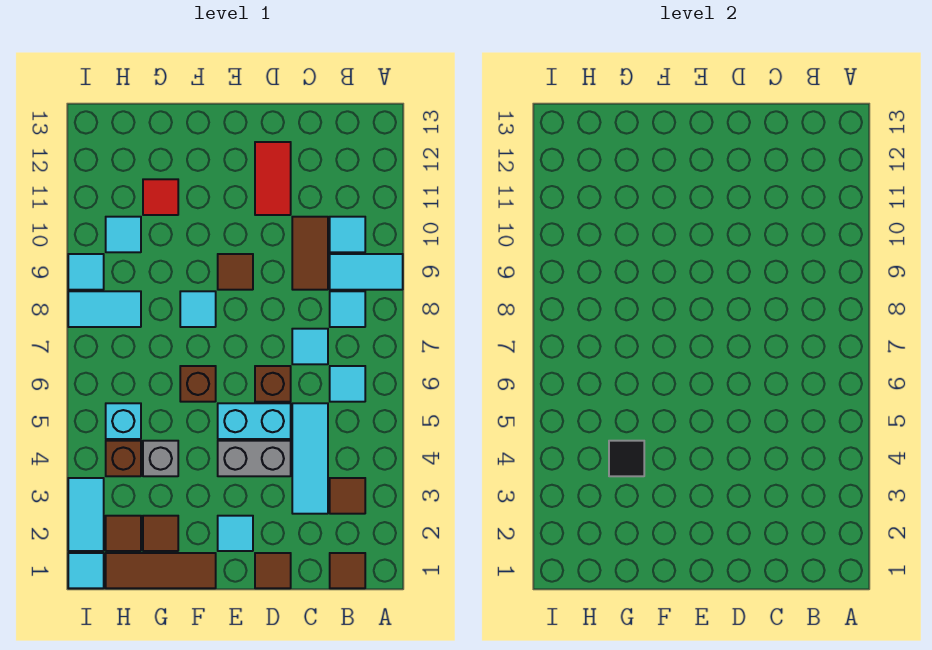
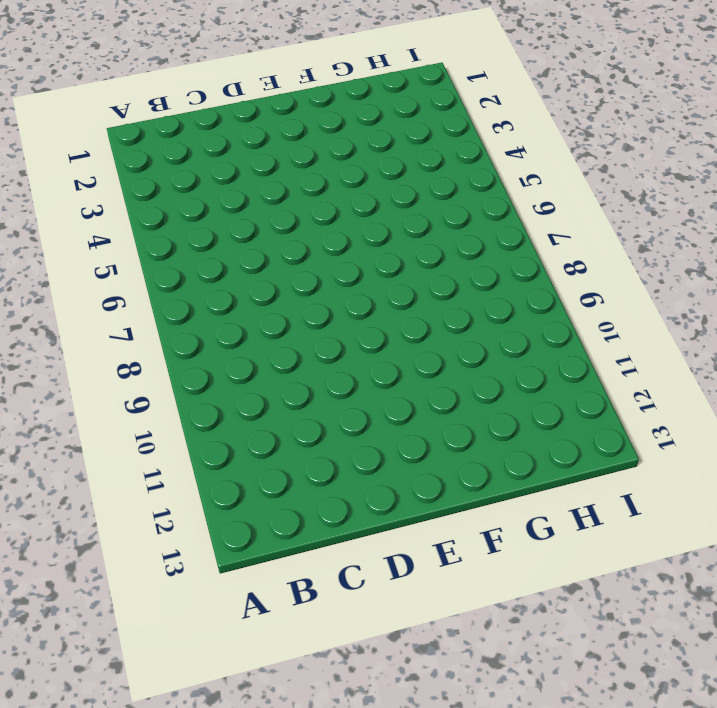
none -> cyan tile A9:B9 level 1
none -> brown tile B1 level 1
none -> brown tile B3 level 1
none -> cyan tile B6 level 1

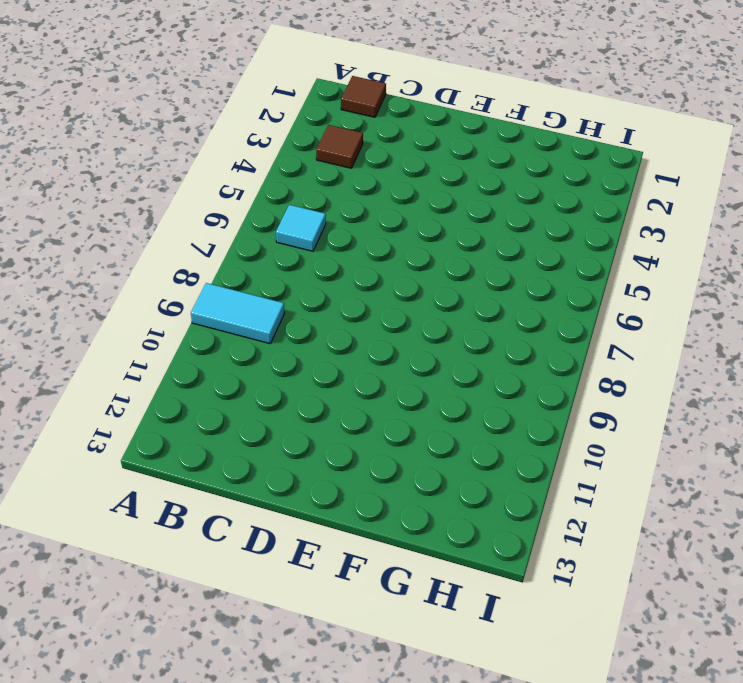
none -> cyan tile B8 level 1
none -> cyan tile B10 level 1
none -> cyan tile C3:C5 level 1
none -> cyan tile C7 level 1

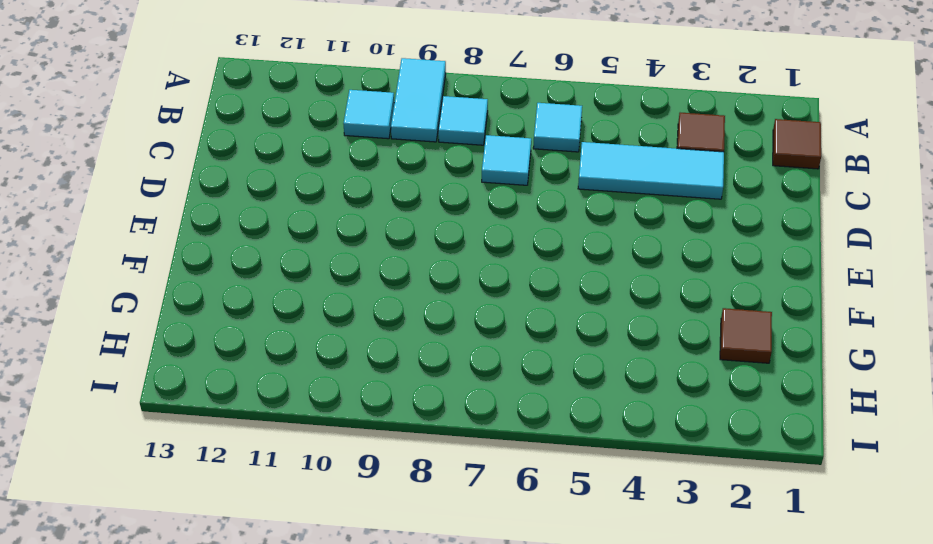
none -> brown tile C9:C10 level 1
none -> brown tile D1 level 1
none -> grey brick D4:E4 level 1
none -> cyan brick D5:E5 level 1

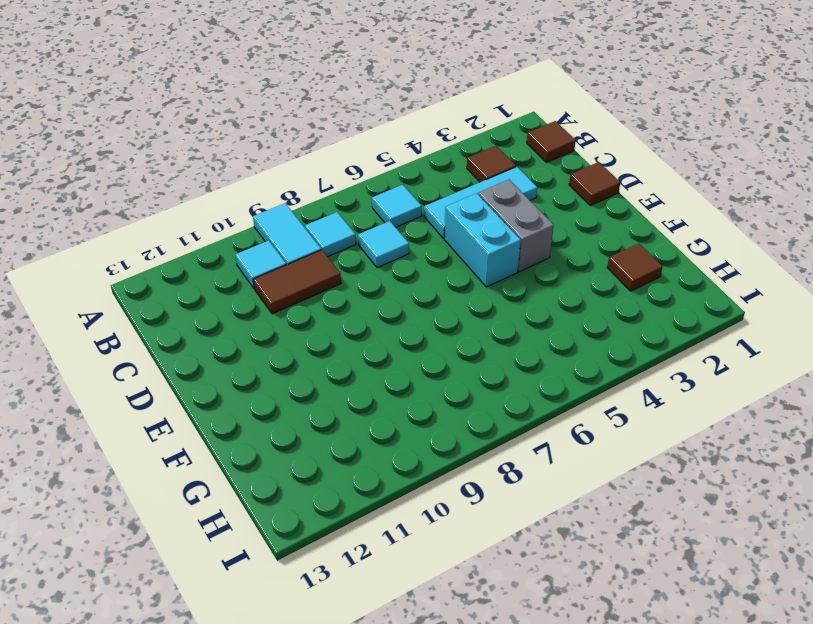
none -> brown brick D6 level 1
none -> red tile D11:D12 level 1
none -> cyan tile E2 level 1
none -> brown tile E9 level 1

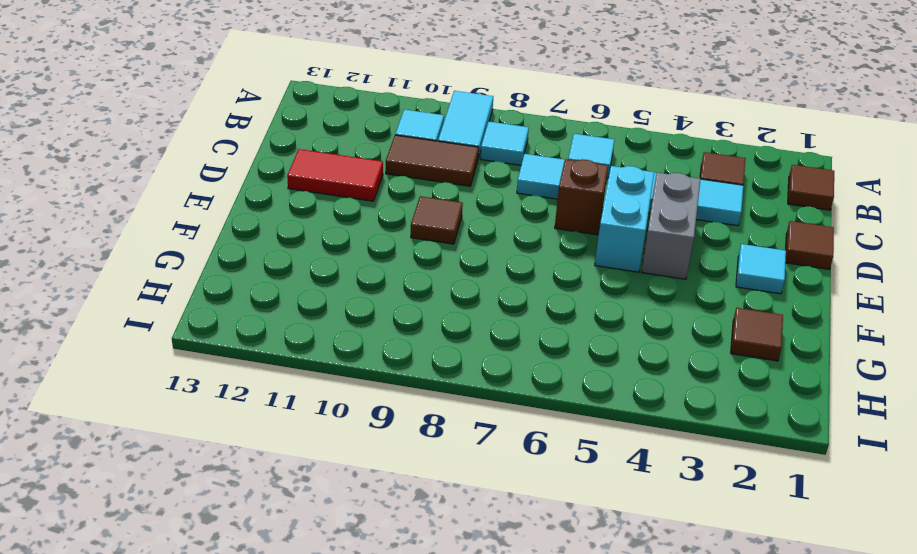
none -> brown tile F1:H1 level 1
none -> brown brick F6 level 1
none -> cyan tile F8 level 1
none -> grey brick G4 level 1

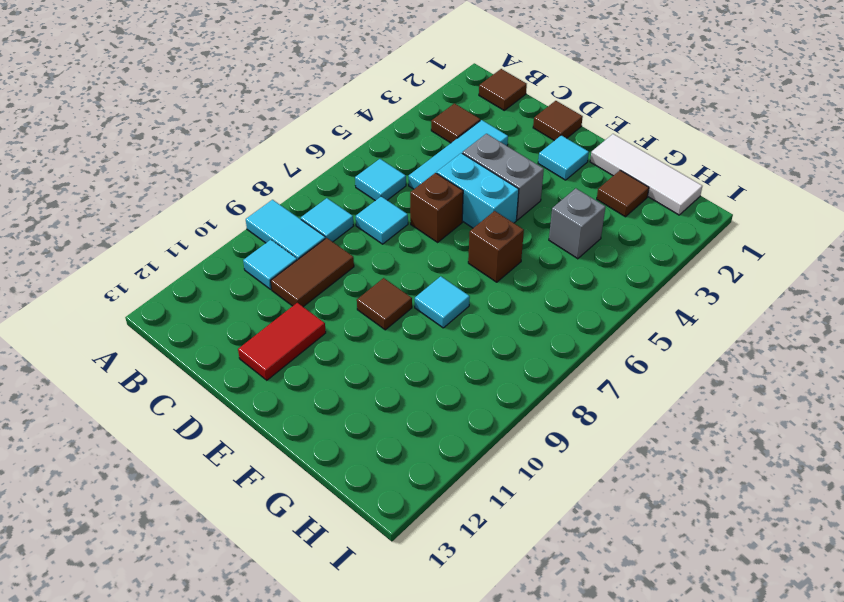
white tile F1:H1 level 1 -> brown tile F1:H1 level 1
none -> red tile G11 level 1
none -> brown tile H2 level 1
none -> brown brick H4 level 1
none -> cyan brick H5 level 1

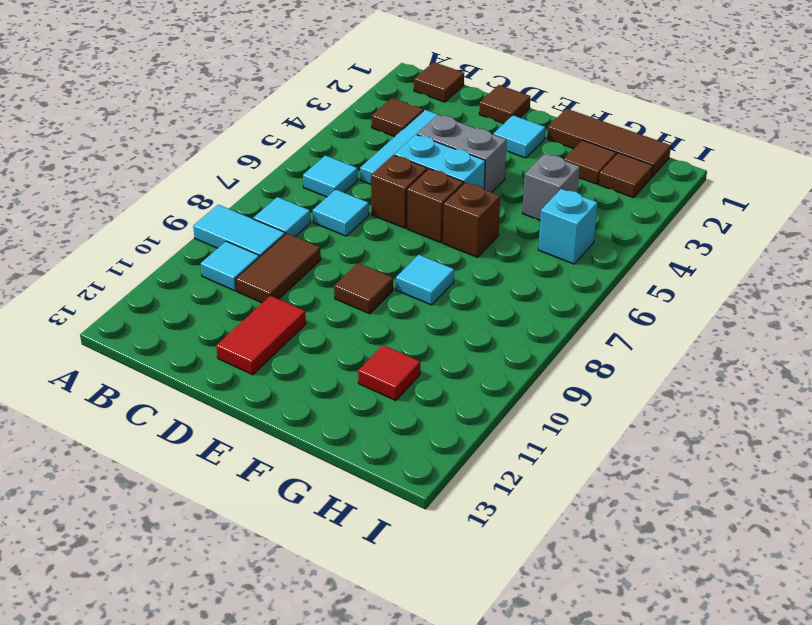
brown brick E6 level 1 -> brown brick H4 level 1
none -> cyan tile H8:I8 level 1
none -> cyan tile H10 level 1
none -> cyan tile I1 level 1
none -> cyan tile I2:I3 level 1

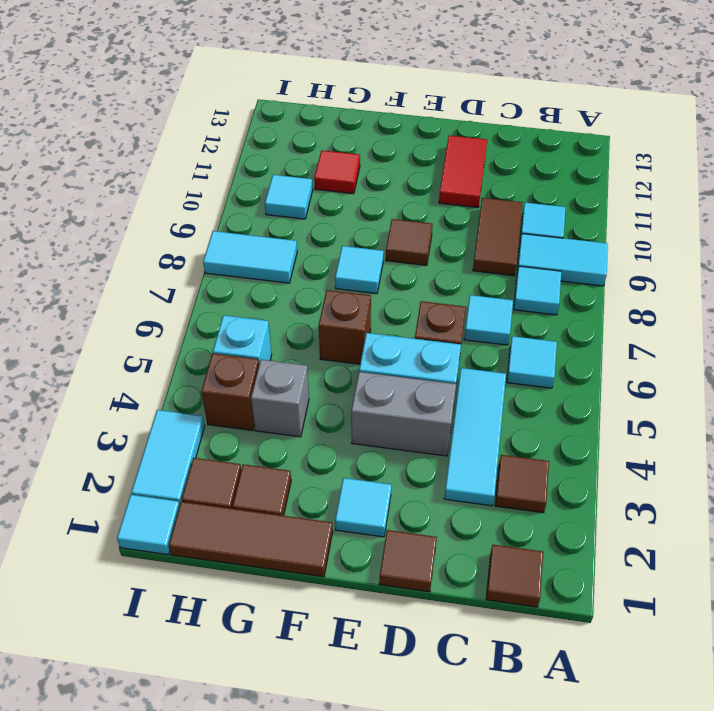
none -> cyan tile I9 level 1
none -> black tile G4 level 2

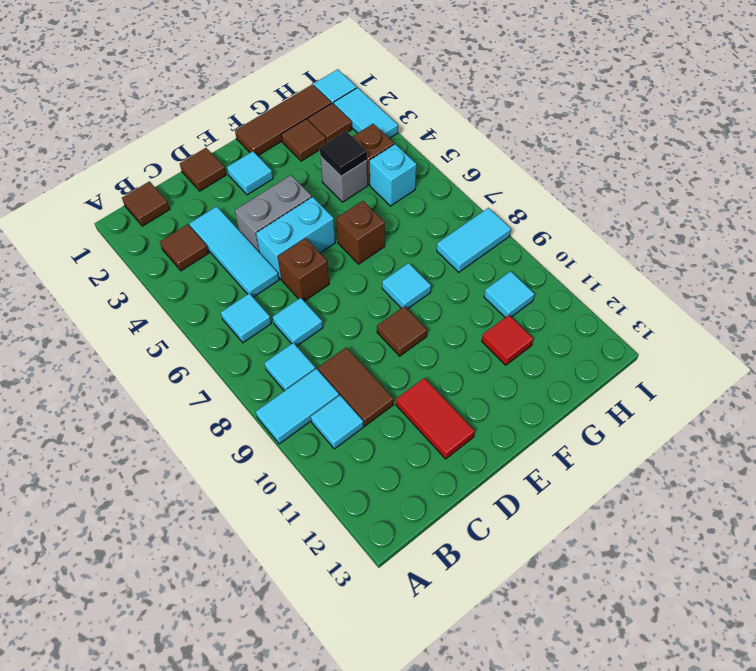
none -> cyan tile I9 level 1

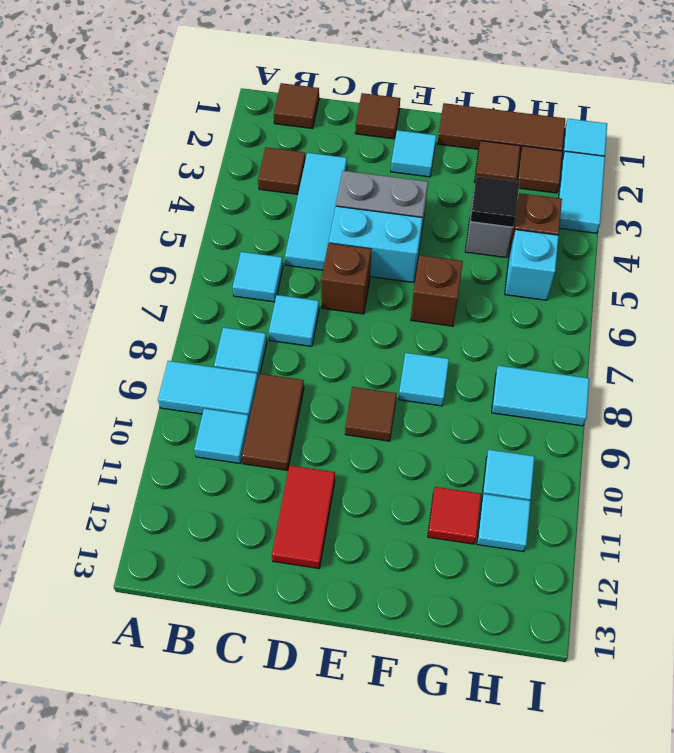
cyan tile H11 level 1 -> cyan tile I9 level 1

